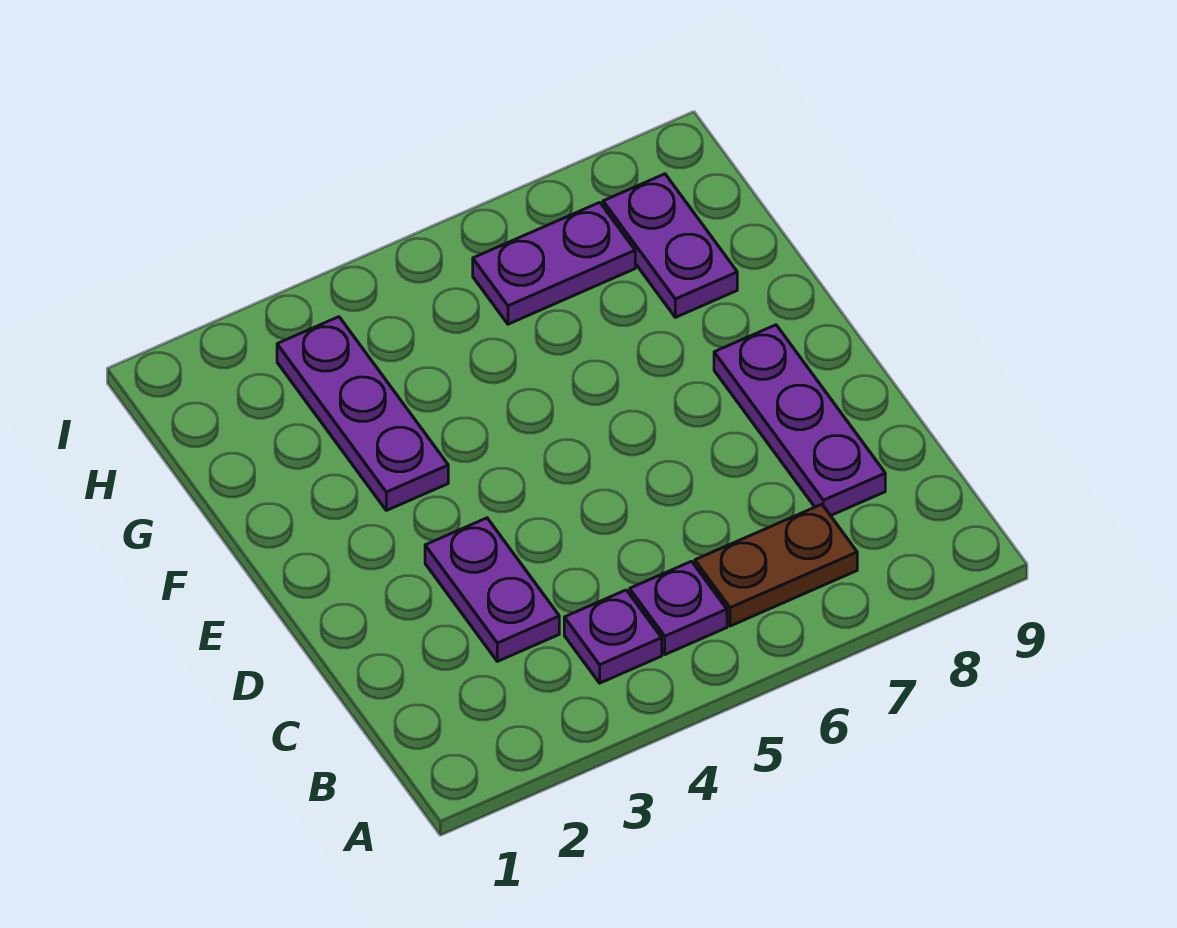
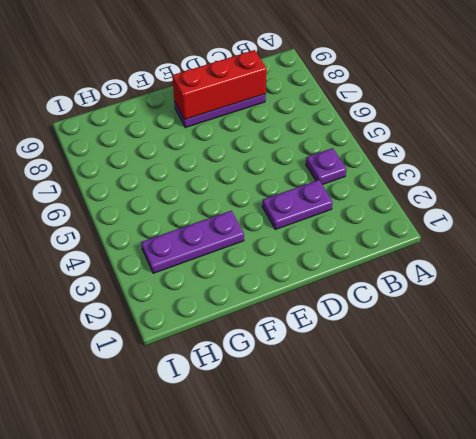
red brick C8:E8 level 2 -> none
none -> purple plate B5 level 1
none -> brown plate B6:B7 level 1

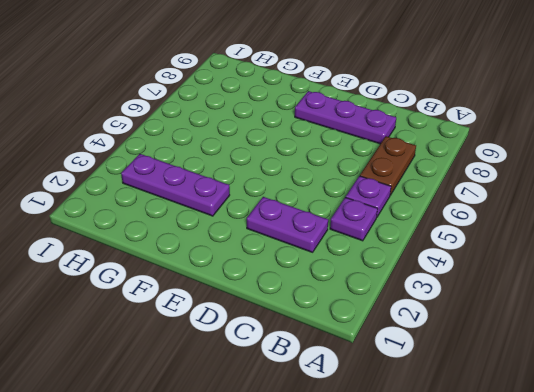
none -> purple plate G8:H8 level 1
none -> purple plate H6:H7 level 1

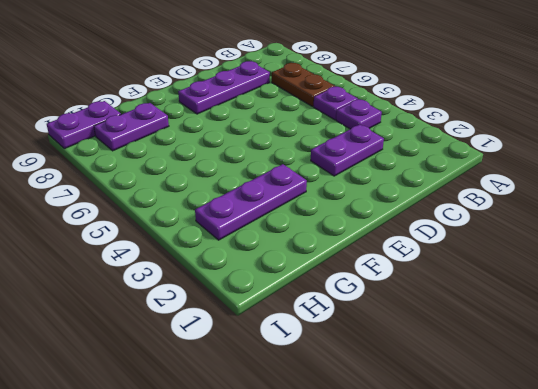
purple plate H9:I9 level 1 -> purple plate H6:H7 level 1

